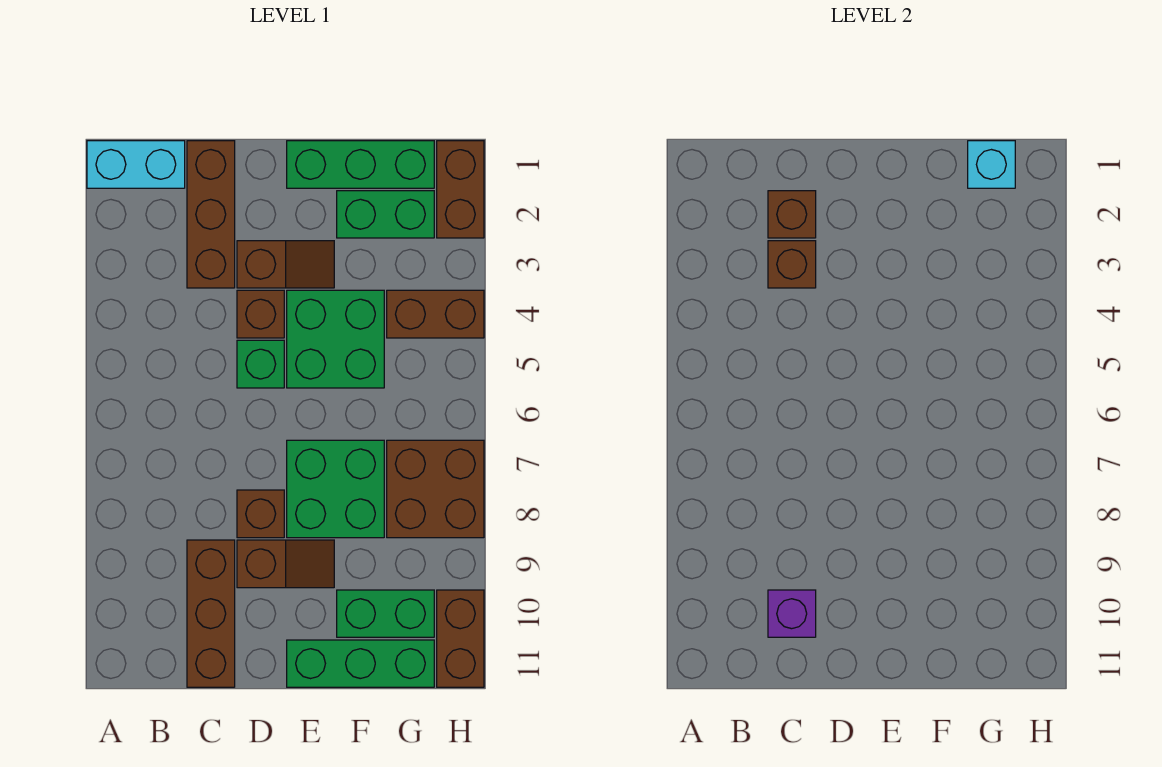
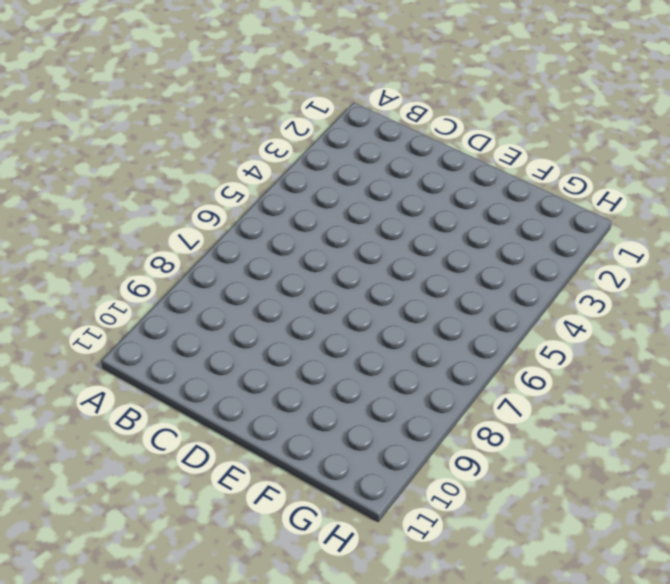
none -> cyan brick A1:B1 level 1
none -> brown brick C1:C3 level 1
none -> brown brick C9:C11 level 1

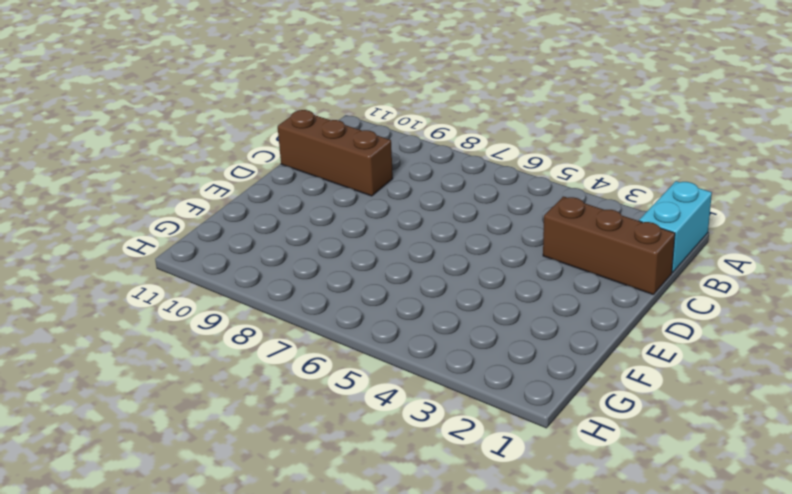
none -> brown slope D3:E3 level 1 top D
none -> brown brick D4 level 1
none -> green brick D5 level 1

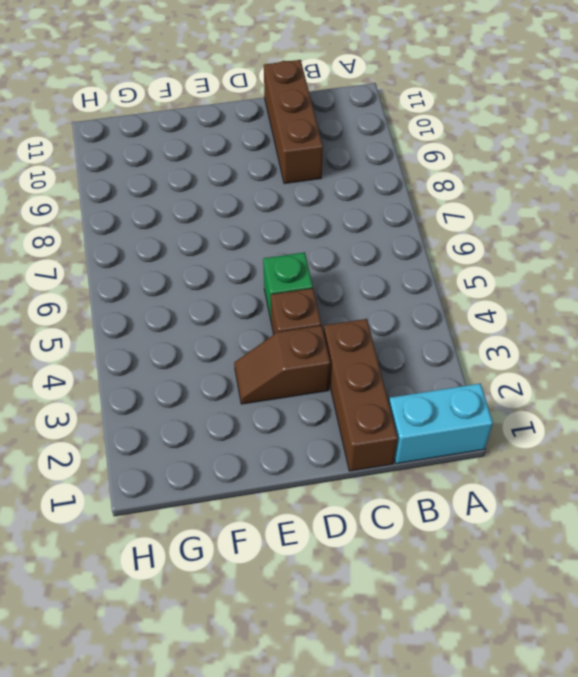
none -> brown brick D8 level 1
none -> brown slope D9:E9 level 1 top D
none -> green brick E1:G1 level 1

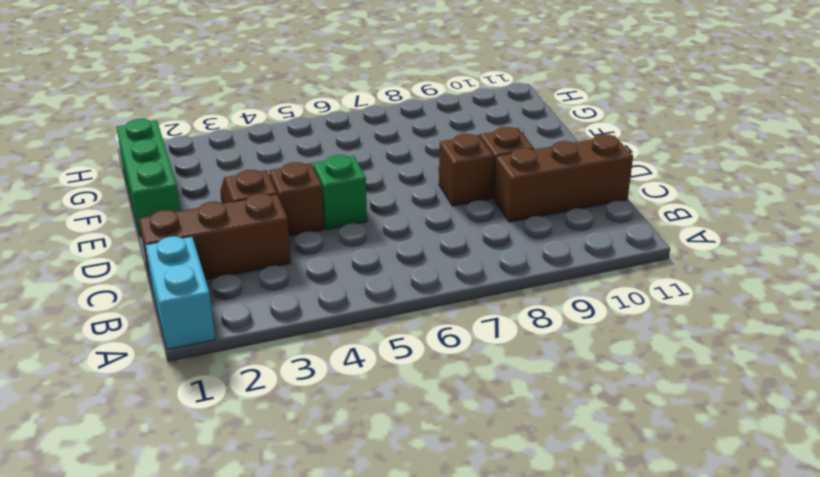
none -> green brick E4:F5 level 1
none -> green brick E7:F8 level 1
none -> green brick E11:G11 level 1

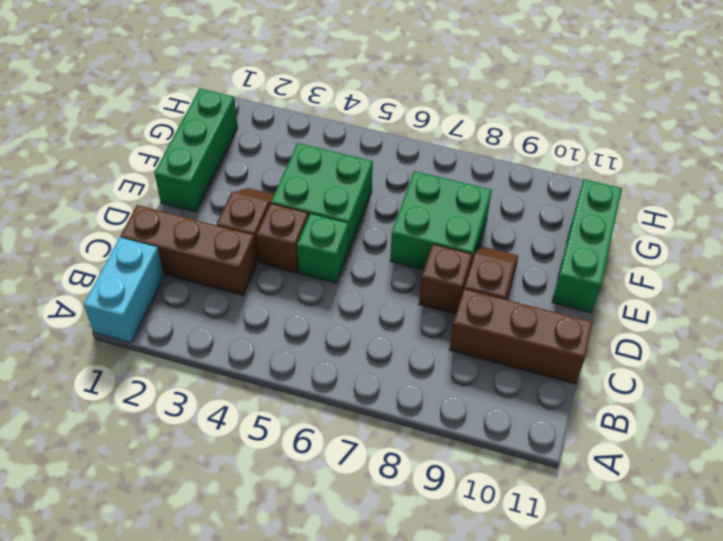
none -> green brick F2:G2 level 1
none -> green brick F10:G10 level 1
none -> brown brick G4:H4 level 1

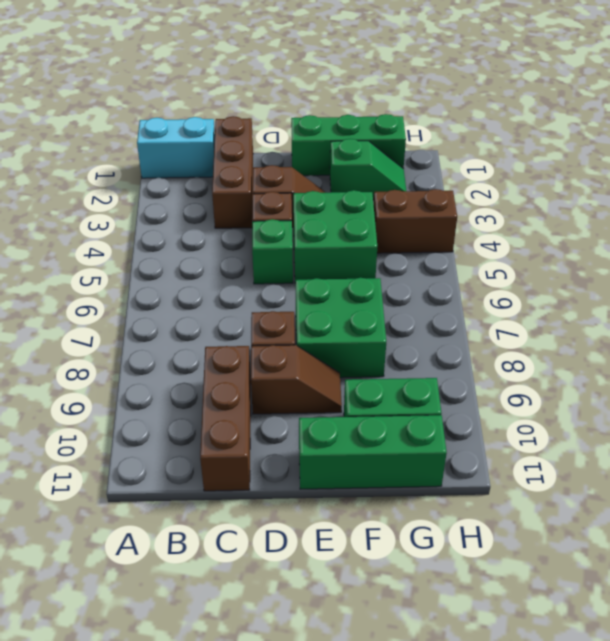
green slope F2:G2 level 1 top F -> green brick F2:G2 level 1
none -> brown brick G7:H8 level 1
none -> brown brick H1:H2 level 1
none -> brown brick H10:H11 level 1

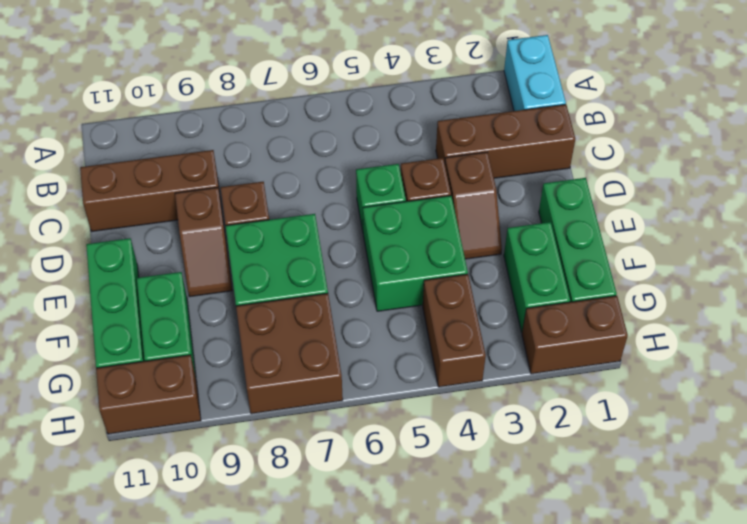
none -> brown brick C2 level 2
none -> brown brick C3 level 2
none -> purple brick C10 level 2

